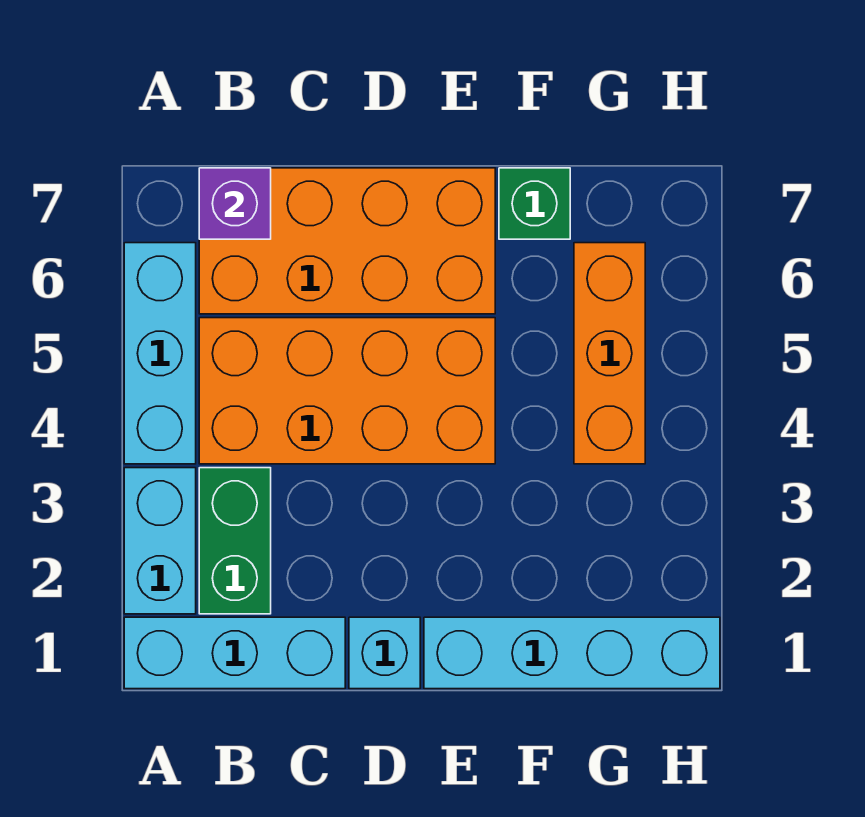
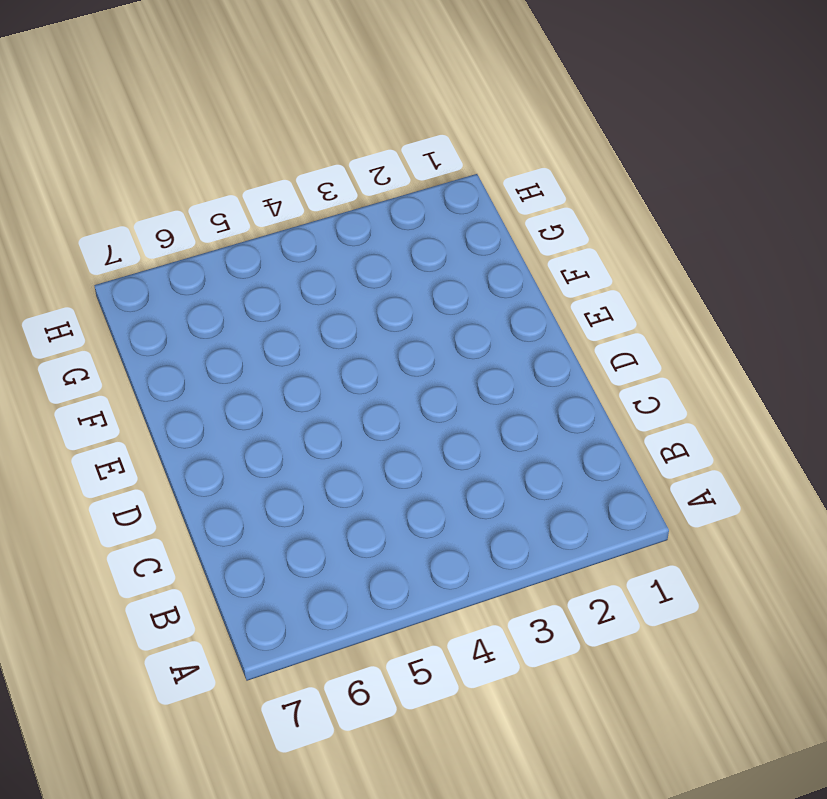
none -> cyan brick A1:C1 level 1
none -> cyan brick A2:A3 level 1

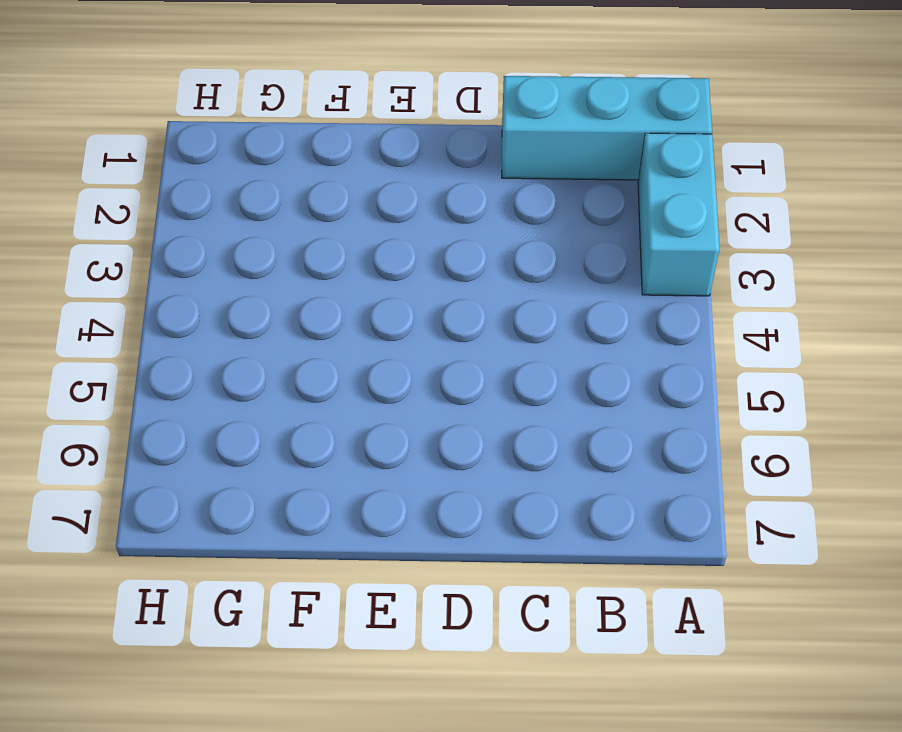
none -> cyan brick A4:A6 level 1
none -> green brick B2:B3 level 1

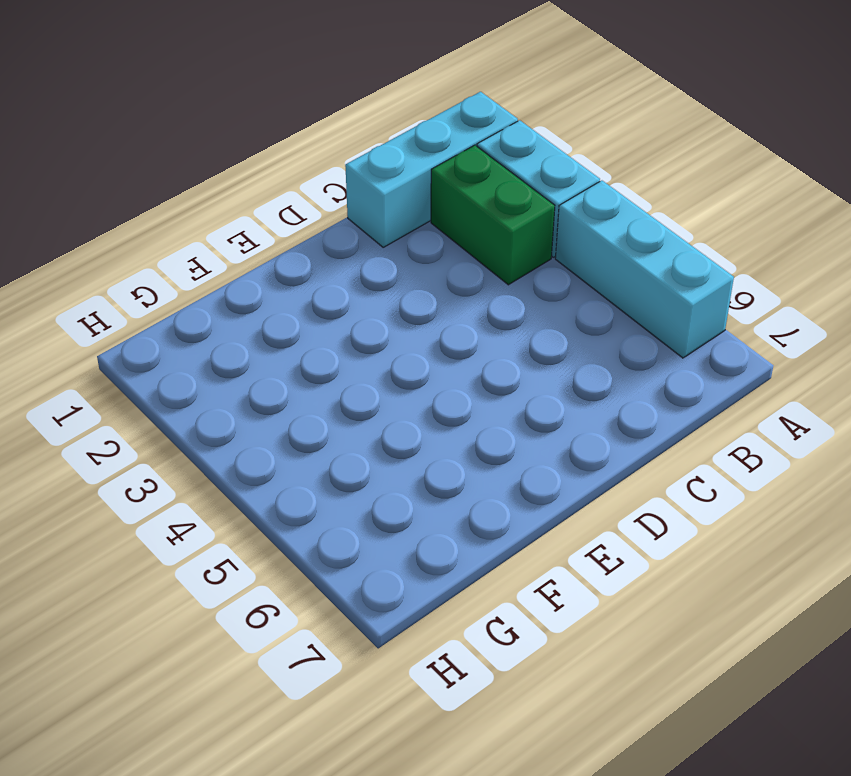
none -> orange brick B4:E5 level 1
none -> orange brick B6:E7 level 1

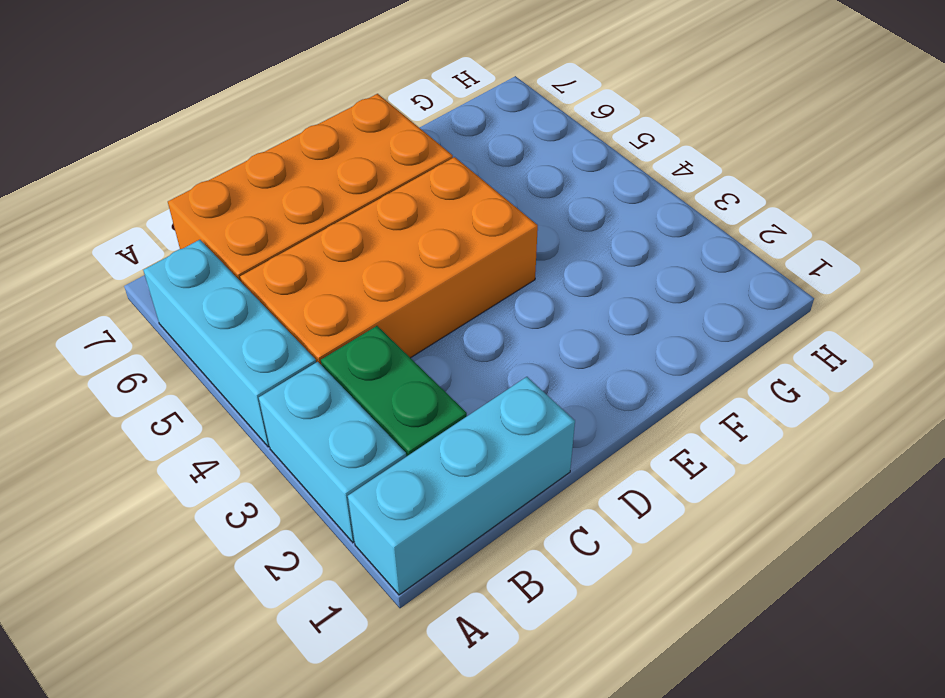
none -> cyan brick D1 level 1
none -> cyan brick E1:H1 level 1

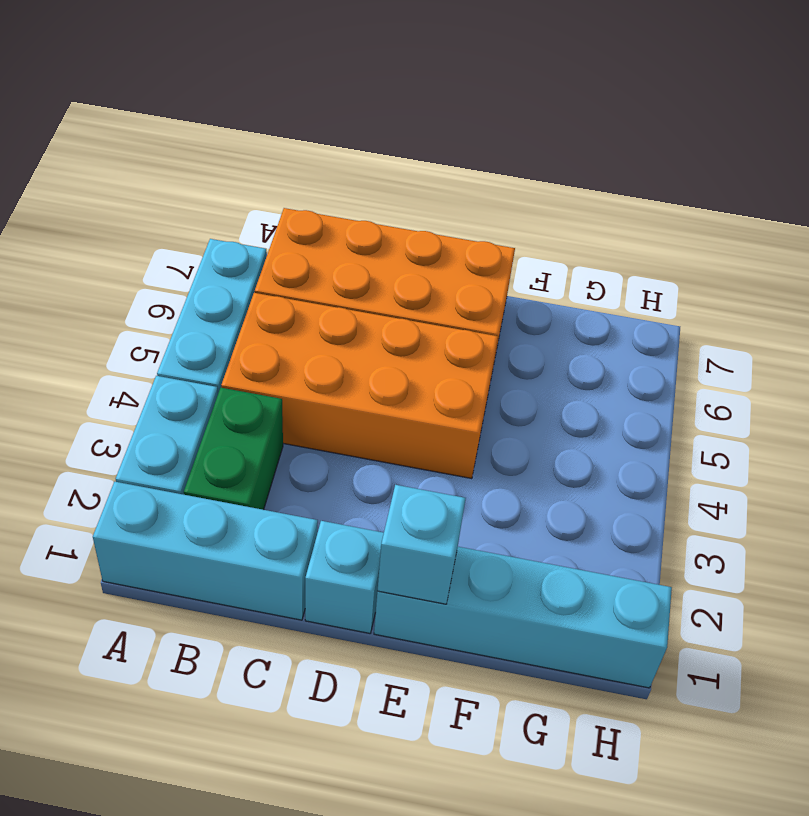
cyan brick E1 level 2 -> none
none -> green brick F7 level 1
none -> orange brick G4:G6 level 1

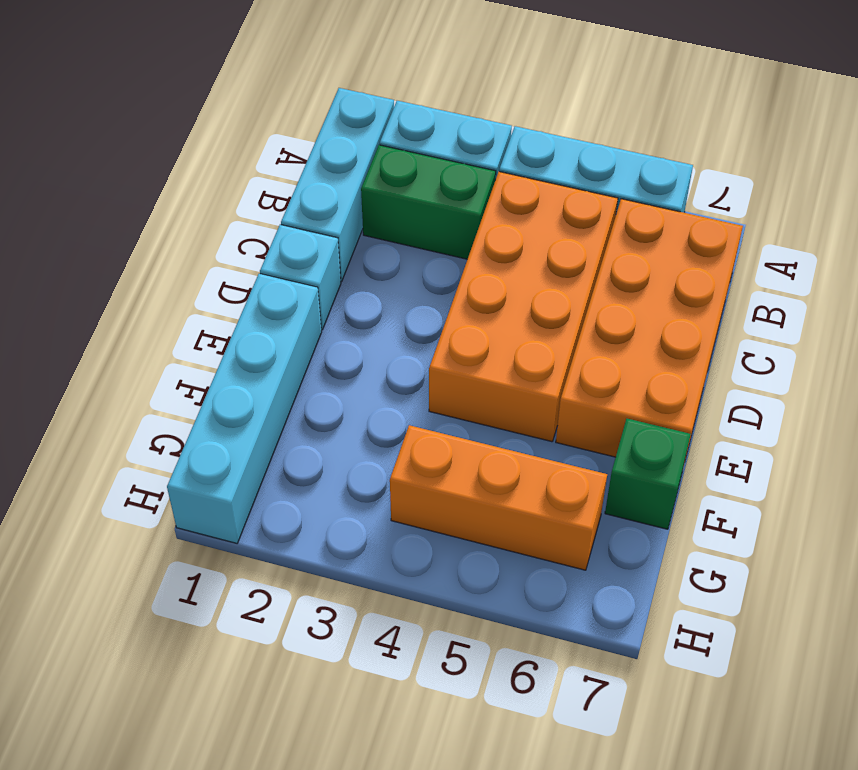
none -> purple brick B7 level 2

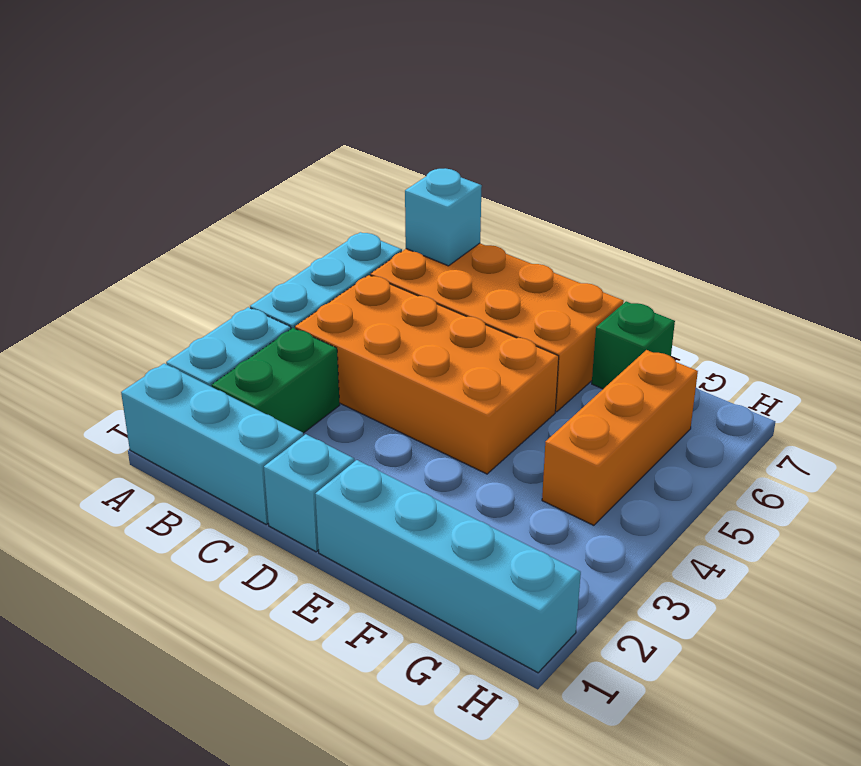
cyan brick B7 level 2 -> purple brick B7 level 2

